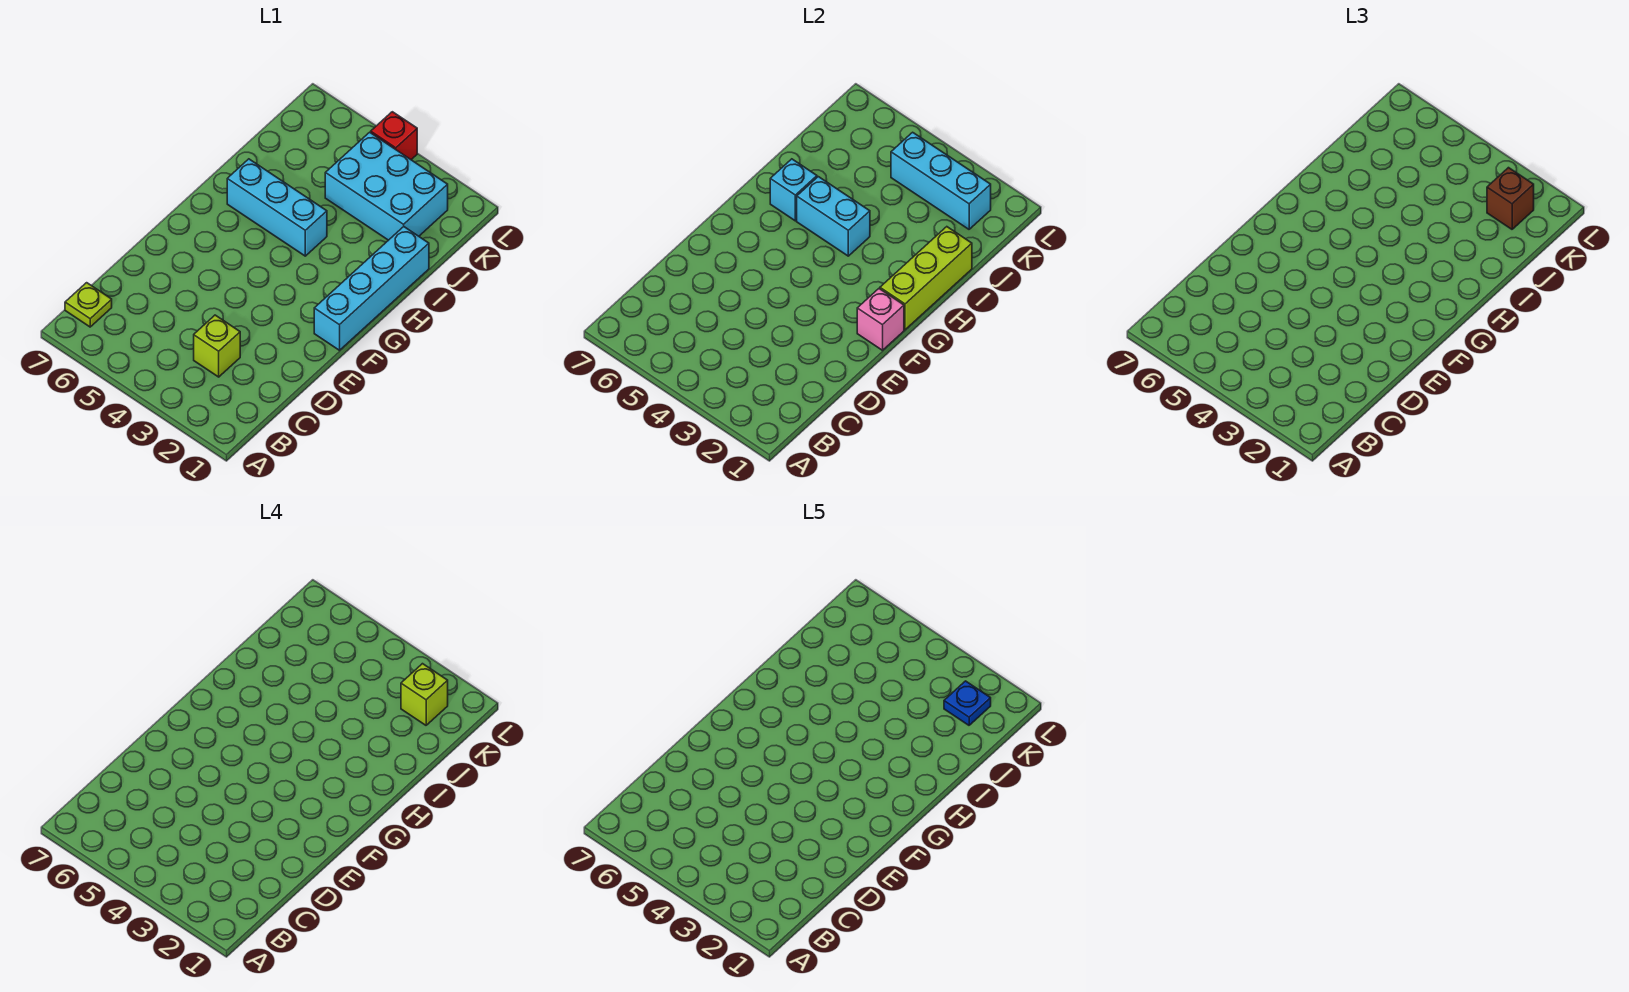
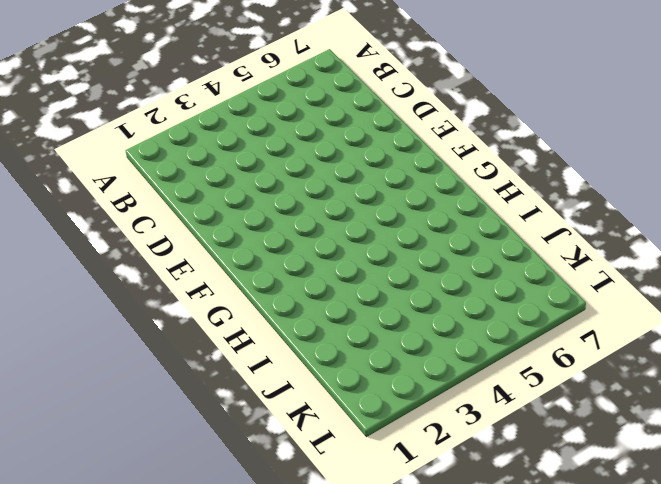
none -> lime plate B7 level 1
none -> lime brick C3 level 1
none -> cyan brick F1:I1 level 1

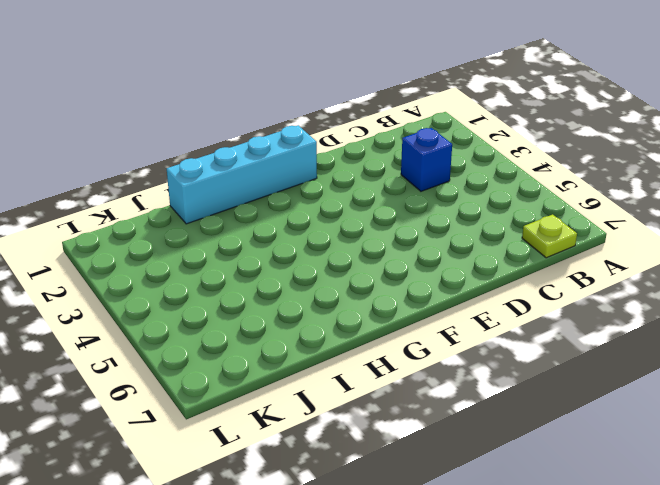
blue brick C3 level 1 -> lime brick C3 level 1
none -> cyan brick H4:H6 level 1
none -> cyan brick J2:K4 level 1
none -> red brick L4 level 1

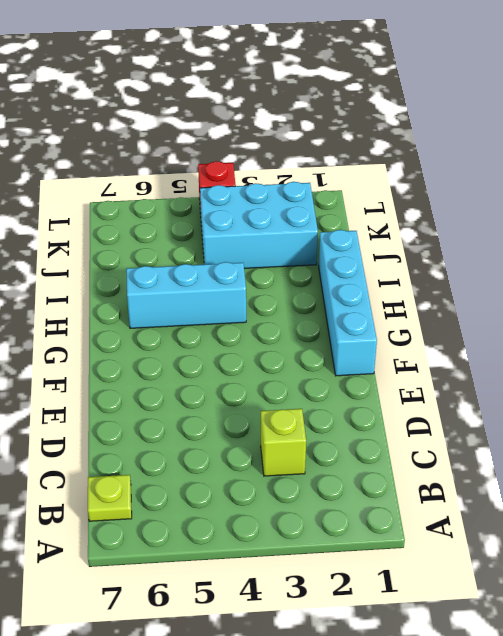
none -> pink brick F1 level 2
none -> lime brick G1:I1 level 2
none -> cyan brick H4:H5 level 2

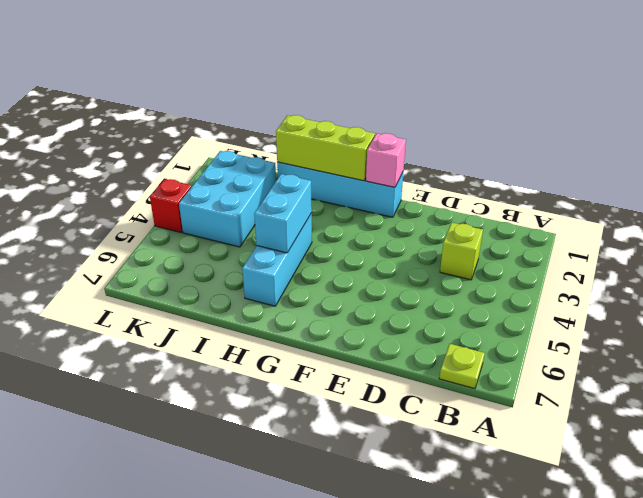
none -> cyan brick H6 level 2
none -> cyan brick K2:K4 level 2
none -> brown brick K2 level 3

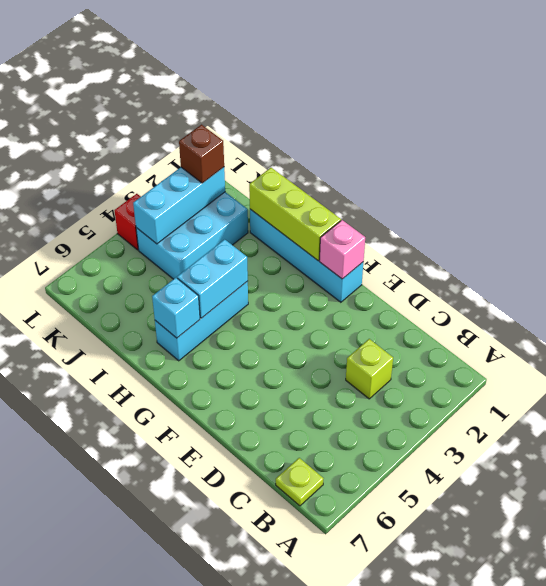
none -> lime brick K2 level 4
none -> blue plate K2 level 5

